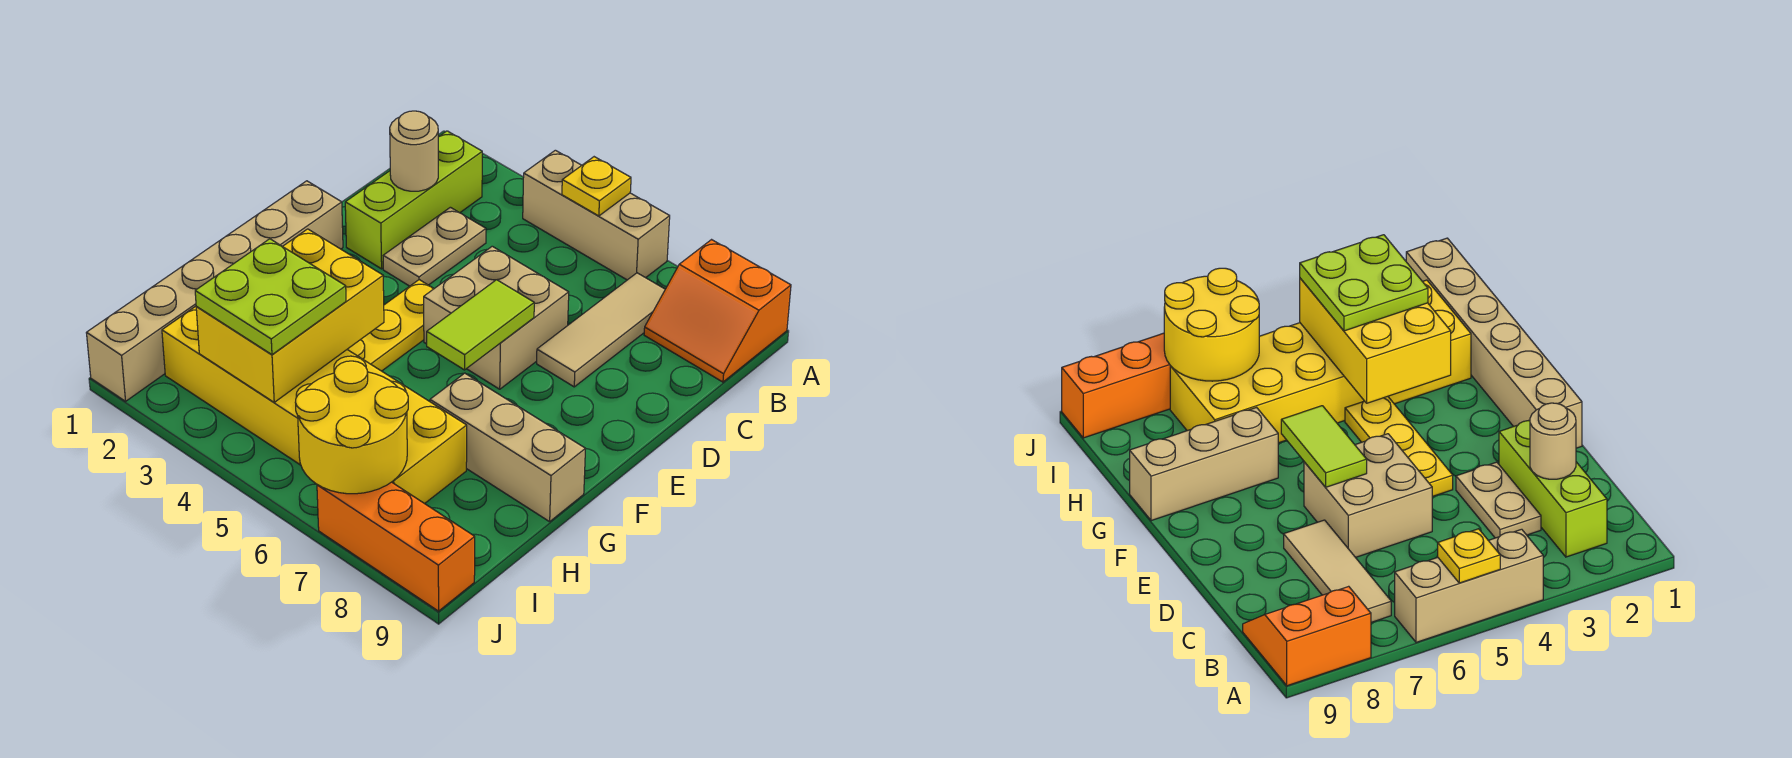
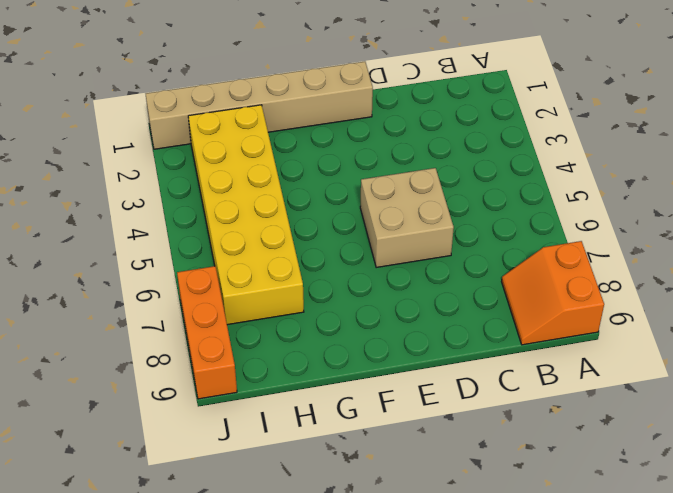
none -> tan brick A4:A6 level 1
none -> lime brick B2:D2 level 1
none -> tan tile B7:D7 level 1

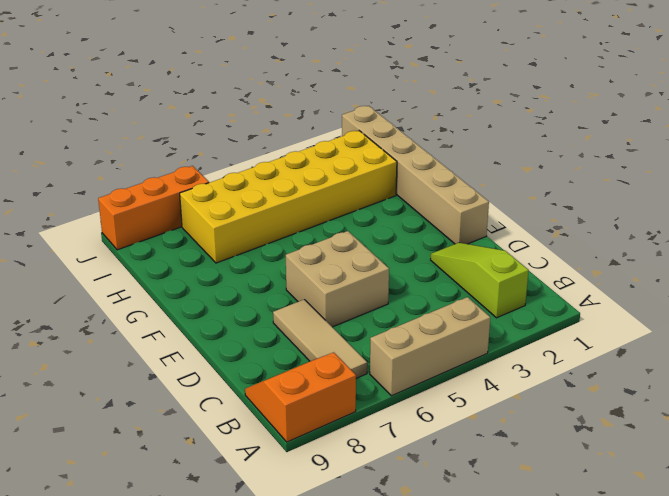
lime slope B2:D2 level 1 top B -> lime brick B2:D2 level 1
none -> tan plate C3:D3 level 1
none -> yellow plate E4:G4 level 1
none -> tan brick G7:G9 level 1

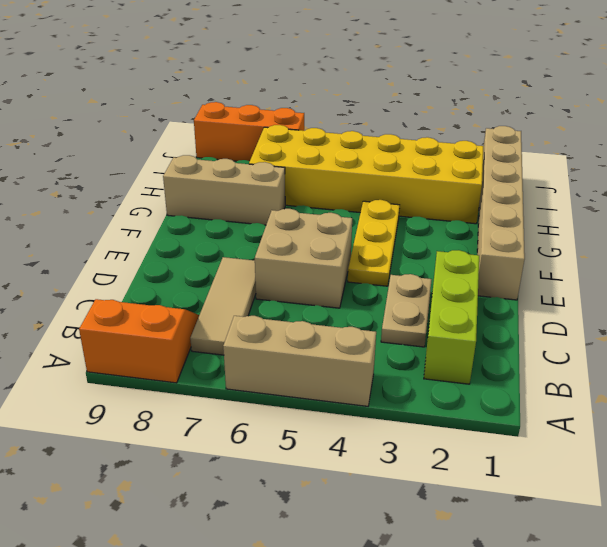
none -> yellow plate A5 level 2
none -> tan round brick C2 level 2
none -> lime tile E6:F6 level 2

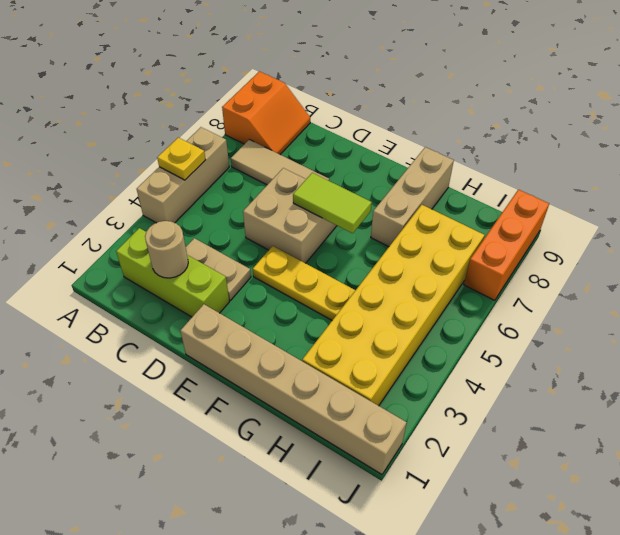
none -> yellow brick G3:I4 level 2
none -> yellow round brick I6:J7 level 2
none -> lime plate H3:I4 level 3

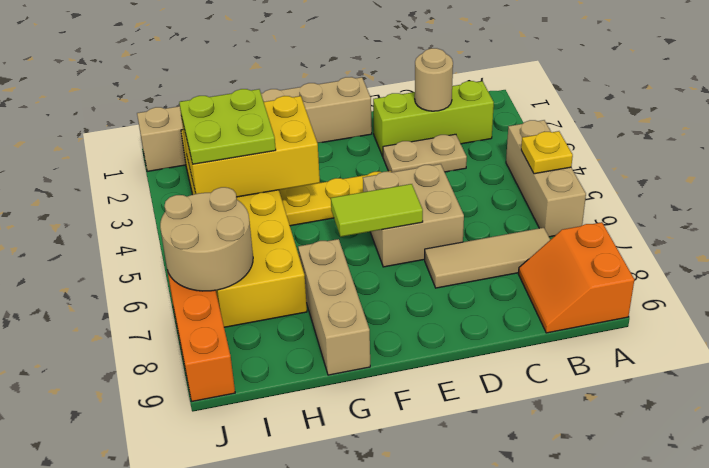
tan round brick I6:J7 level 2 -> yellow round brick I6:J7 level 2

